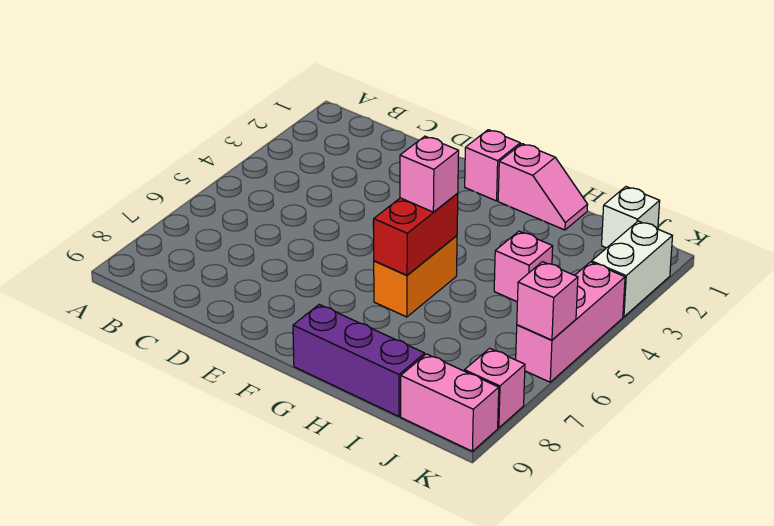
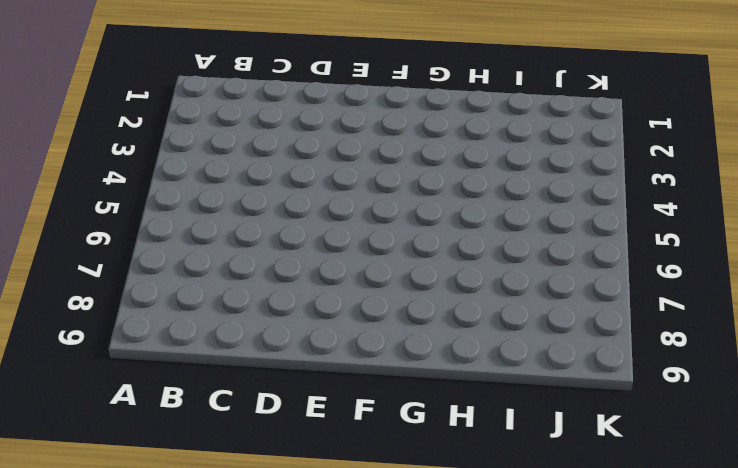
none -> pink brick F1 level 1
none -> pink slope G1:H1 level 1 top G
none -> orange brick G5:G6 level 1

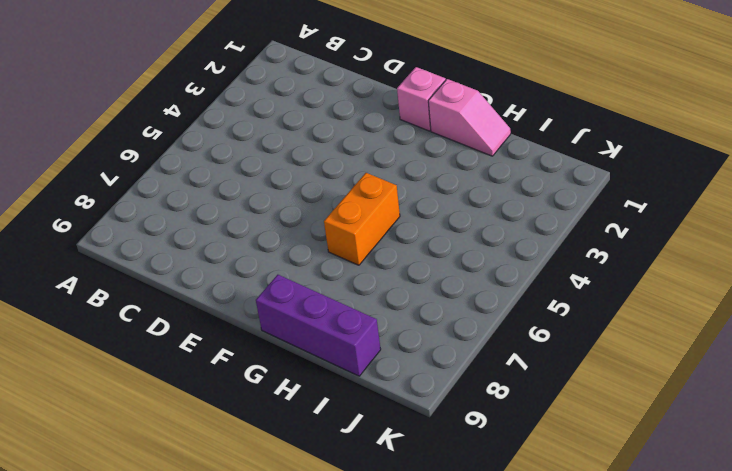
none -> pink brick I4 level 1
none -> white brick J1 level 1
none -> pink brick J9:K9 level 1

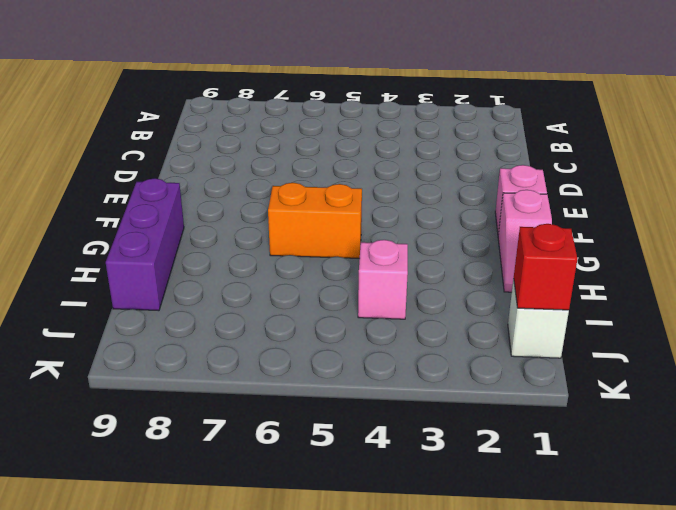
red brick J1 level 2 -> none
none -> pink brick J9:K9 level 1
none -> white brick K2:K3 level 1
none -> pink brick K4:K6 level 1

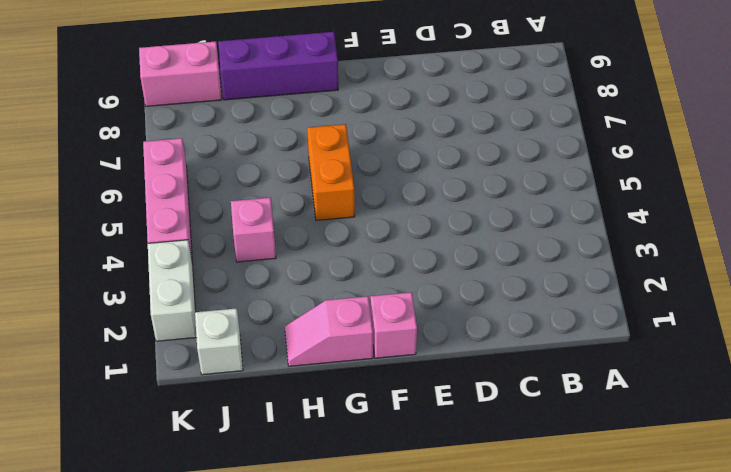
none -> pink brick K8 level 1
none -> red brick G5:G6 level 2
none -> pink brick K6 level 2

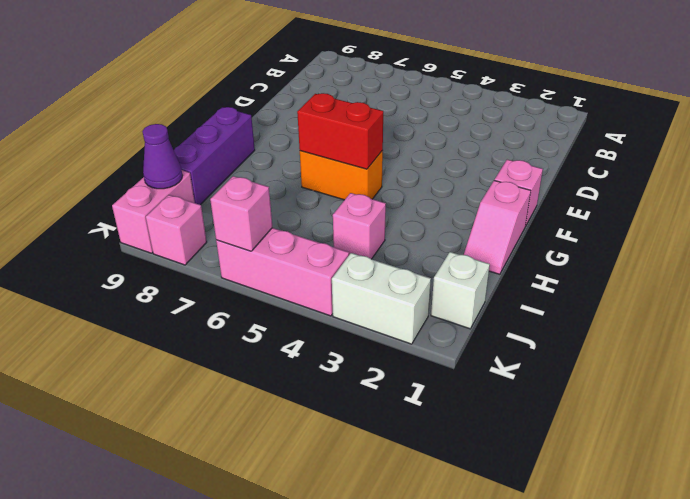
purple cone J9 level 2 -> none
none -> pink brick G5 level 3

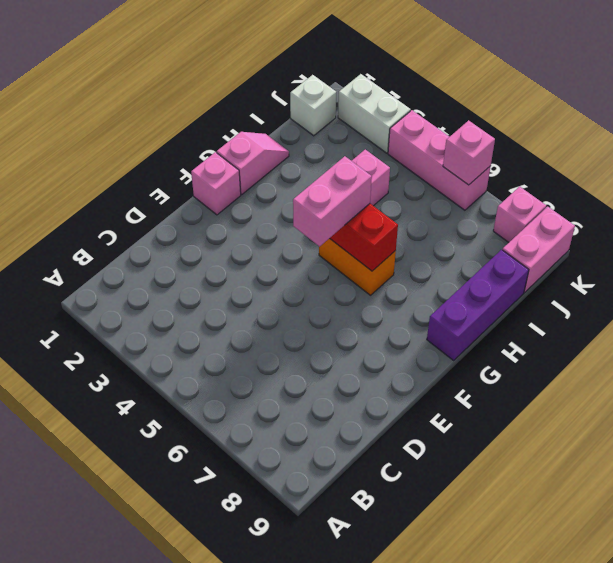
pink brick F5:G5 level 3 -> pink brick G5 level 3

